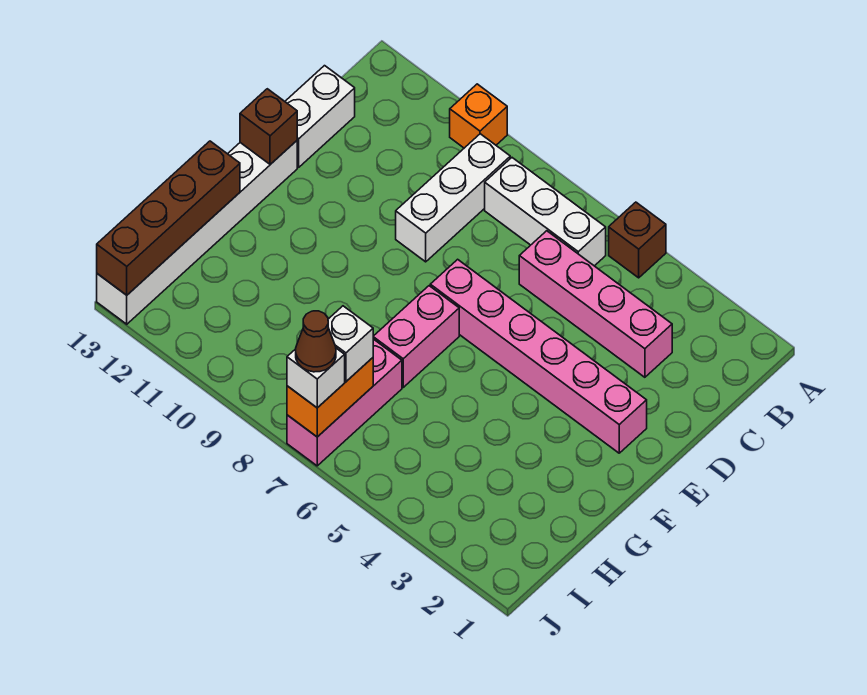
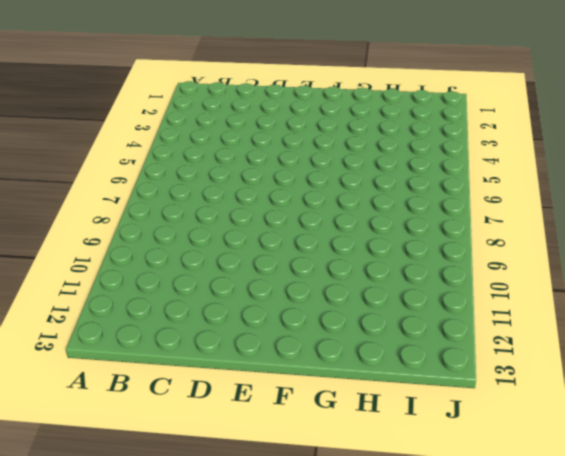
none -> brown brick A5 level 1
none -> orange brick A10 level 1
none -> white brick B6:B8 level 1

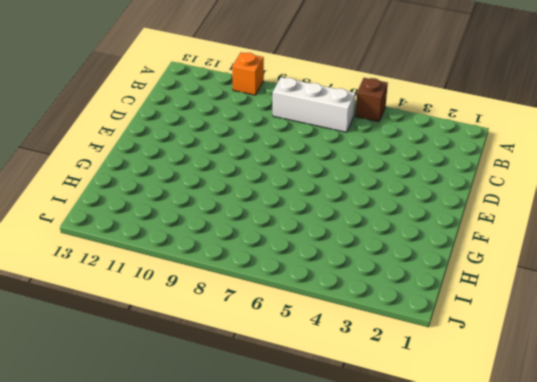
none -> white brick B9:D9 level 1
none -> pink brick C3:C6 level 1
none -> white brick C13:D13 level 1

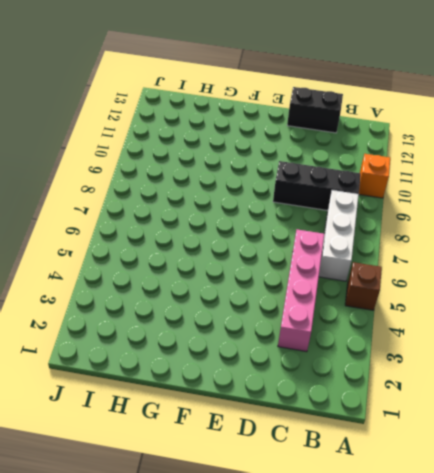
black brick B9:D9 level 1 -> white brick B9:D9 level 1
black brick C13:D13 level 1 -> white brick C13:D13 level 1
none -> pink brick E2:E7 level 1
none -> white brick E13:J13 level 1
none -> pink brick F7:G7 level 1

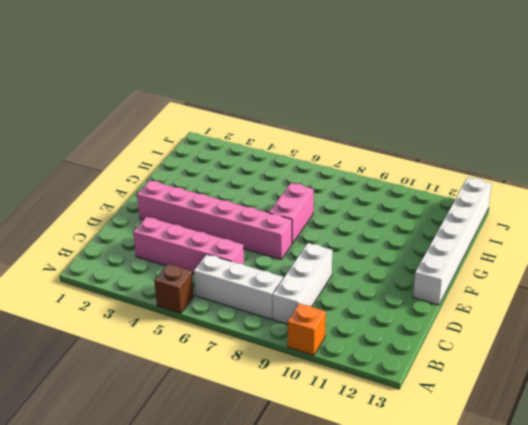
none -> white brick C13:D13 level 1
none -> pink brick H7:J7 level 1
none -> brown brick E13 level 2

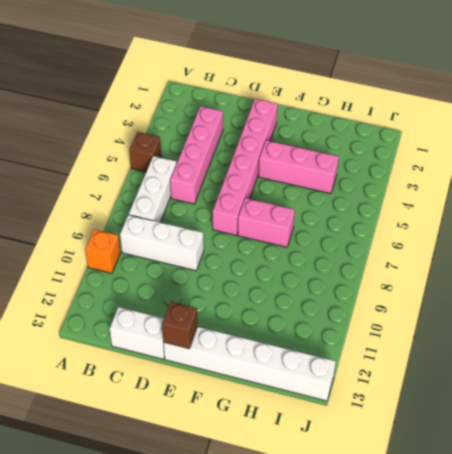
pink brick F4:H4 level 1 -> pink brick H7:J7 level 1
none -> brown brick G13:J13 level 2
none -> orange brick I7:J7 level 2
none -> white brick I7 level 3

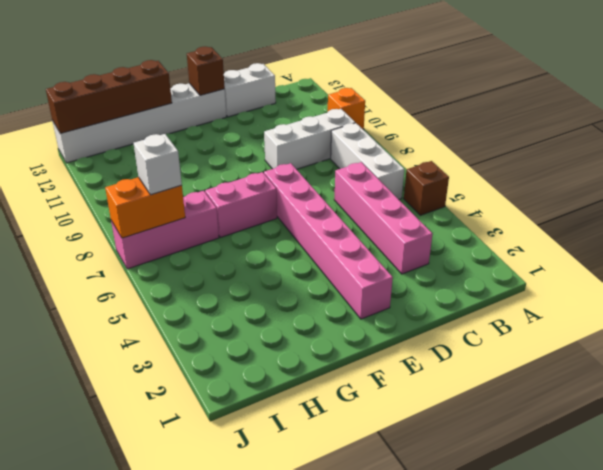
none -> white brick J7 level 3
none -> brown cone J7 level 4

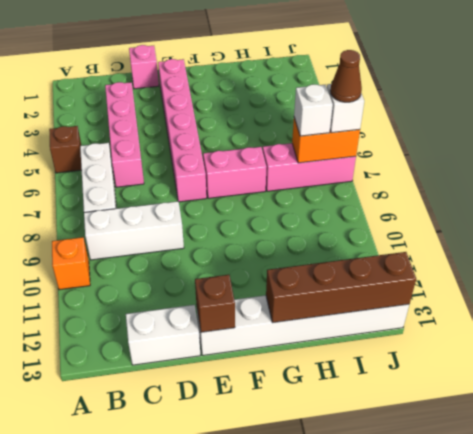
pink brick D1 level 1 -> none

